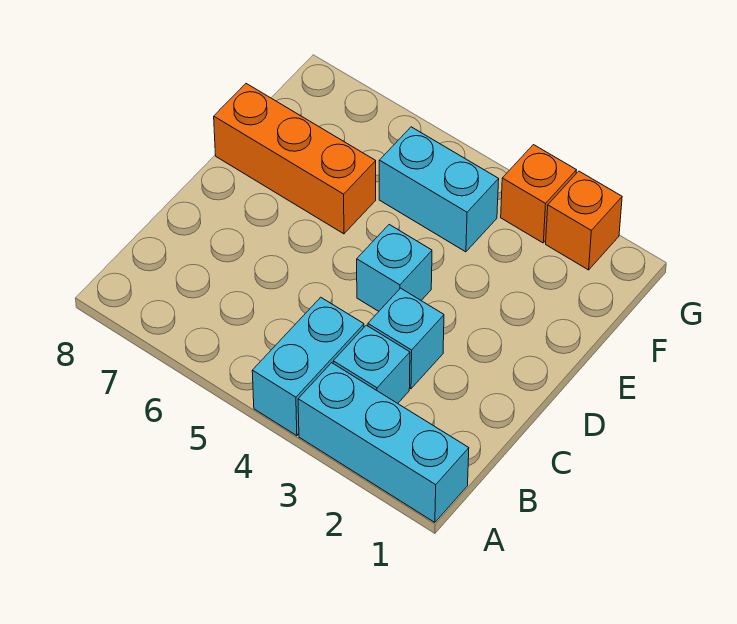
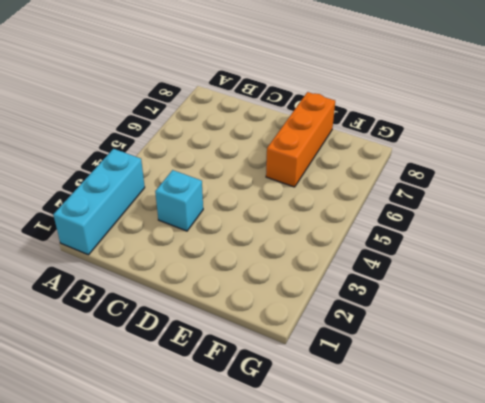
none -> cyan brick A4:B4 level 1
none -> cyan brick B3 level 1

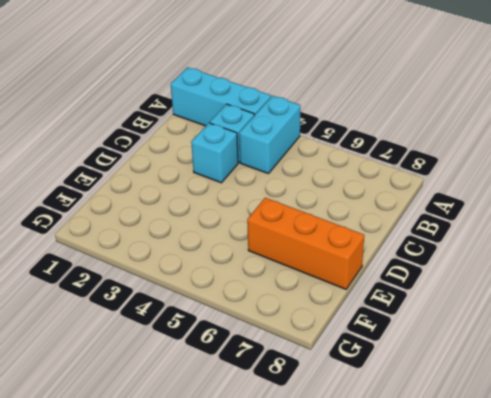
none -> cyan brick D4 level 1
none -> cyan brick F4:F5 level 1

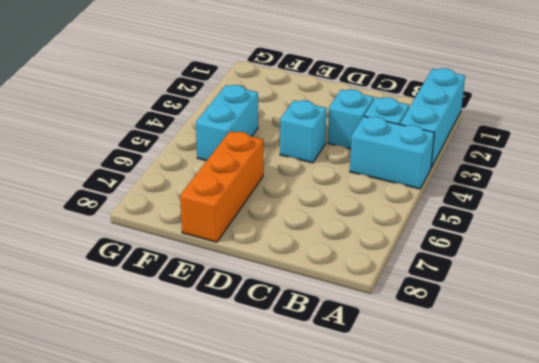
none -> orange brick G2 level 1
none -> orange brick G3 level 1

